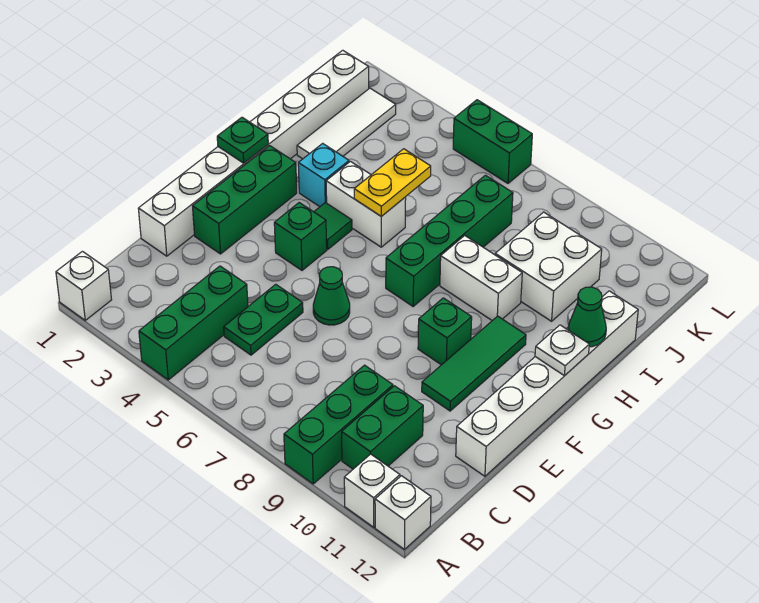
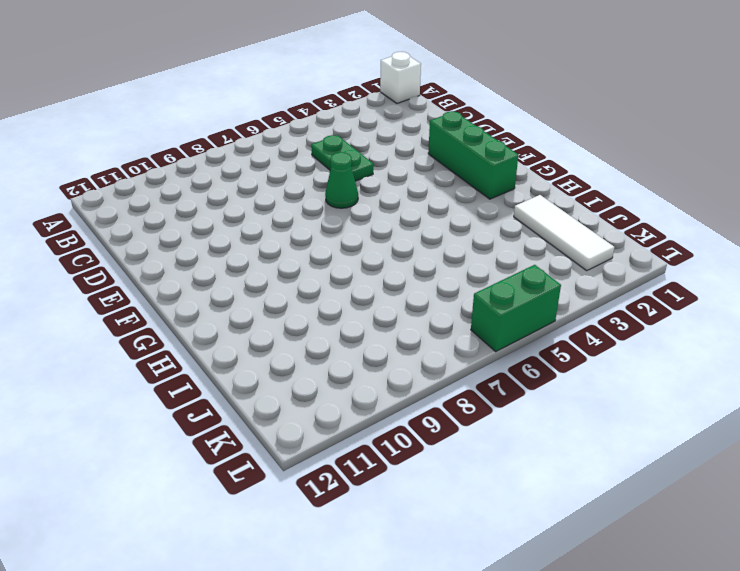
none -> green brick A4:C4 level 1
none -> green brick A9:C9 level 1
none -> white brick A11 level 1

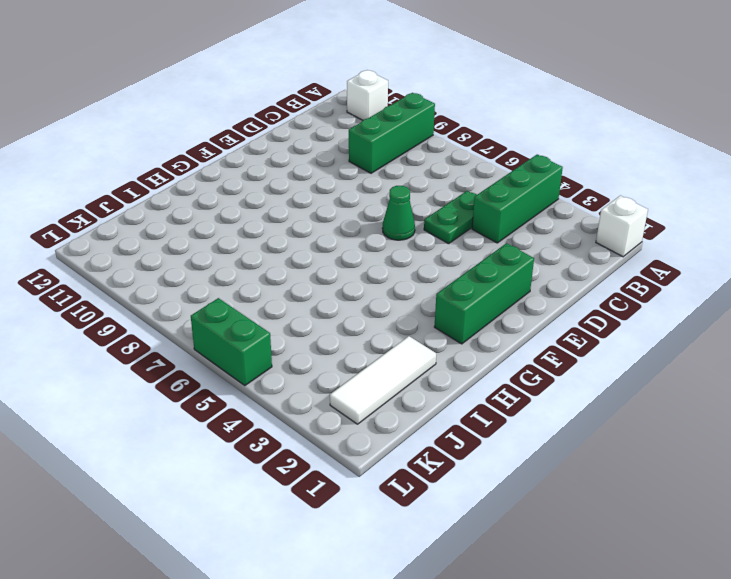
none -> white brick A12 level 1
none -> green brick B10:C10 level 1
none -> white brick D1:K1 level 1

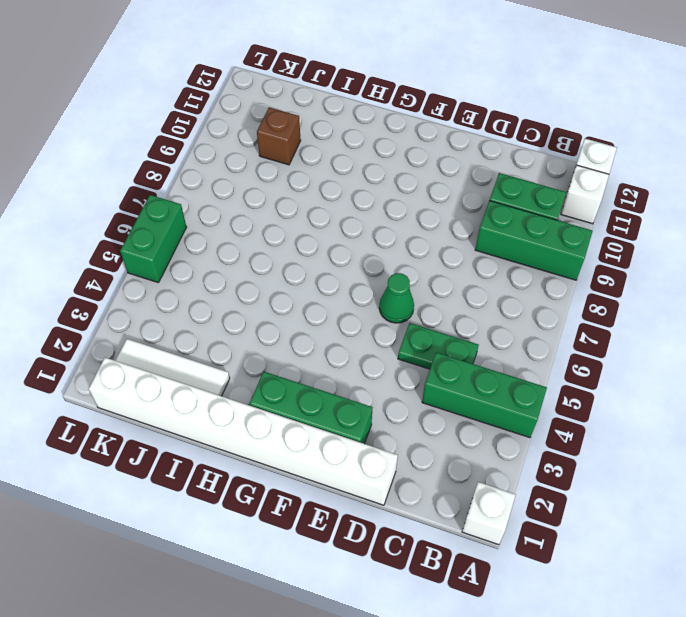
brown brick J10 level 1 -> white brick I9:J10 level 1
none -> white brick D12:I12 level 1
none -> green tile E10:G10 level 1
none -> green brick F4 level 1

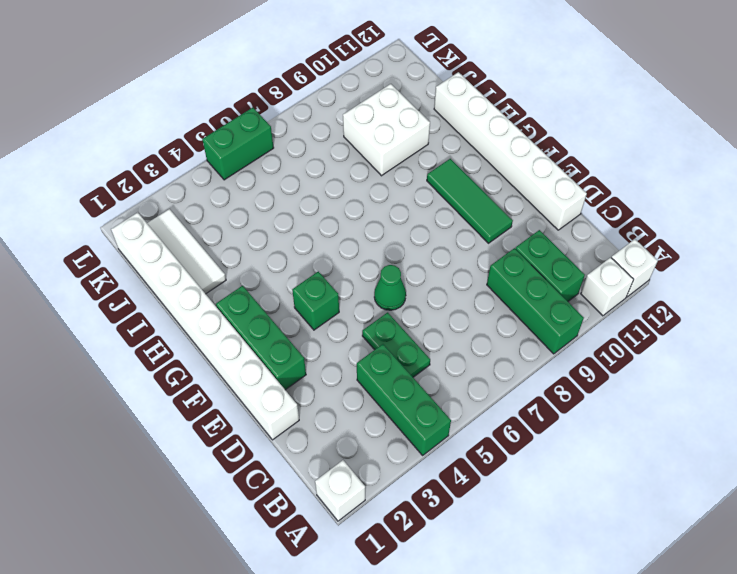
none -> green brick F9 level 1
none -> green tile G4 level 1
none -> green brick G7:J7 level 1

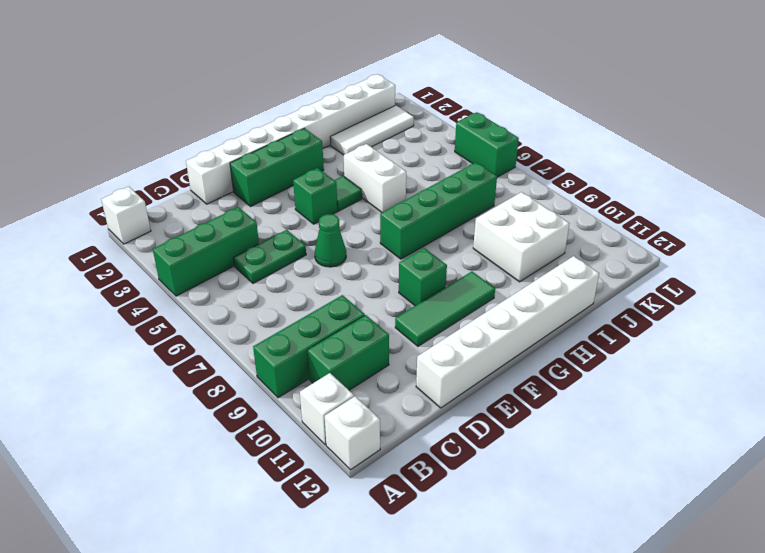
none -> cyan brick H3 level 1
none -> white brick H8:H9 level 1
none -> green plate G1 level 2

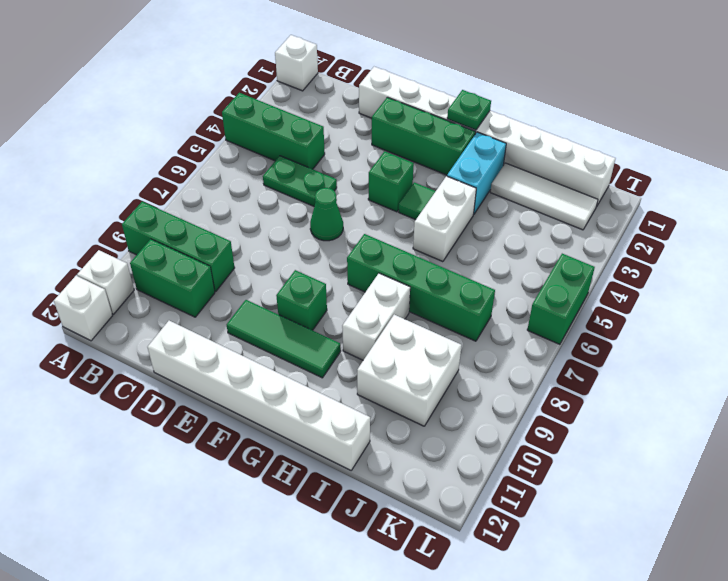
cyan brick H2:H3 level 1 -> cyan brick H3 level 1
none -> white plate G12 level 2
none -> yellow plate H5:I5 level 2
none -> green cone H12 level 2

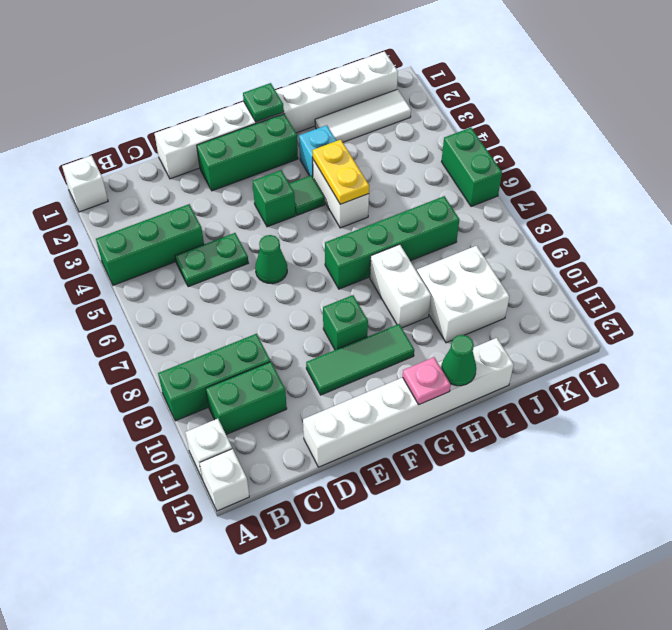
pink plate G12 level 2 -> white plate G12 level 2
yellow plate H4:H5 level 2 -> yellow plate H5:I5 level 2

